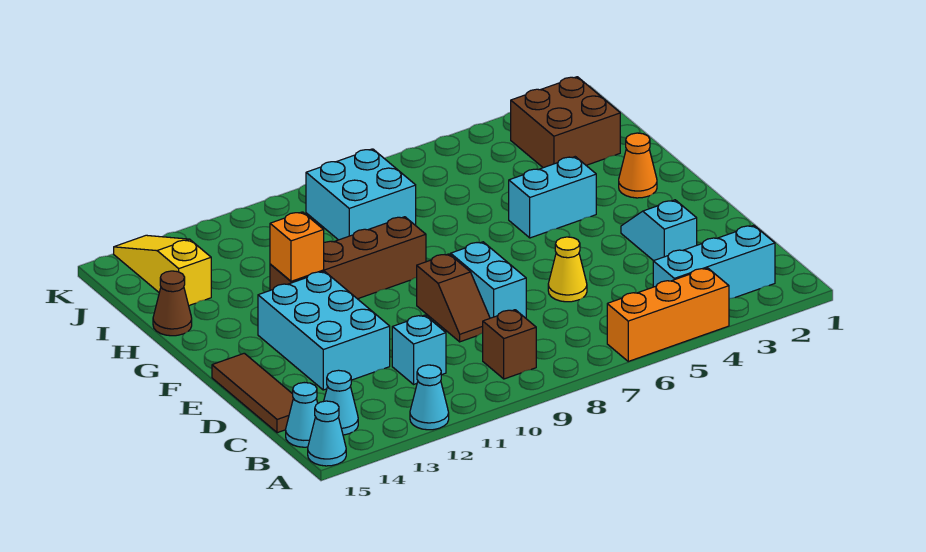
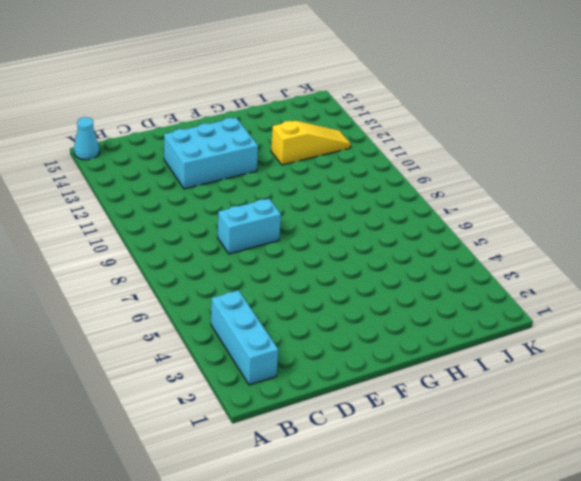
yellow slope H12:J12 level 1 top H -> yellow slope I14:K14 level 1 top I
none -> orange brick A4:A6 level 1
none -> cyan cone A12 level 1
none -> brown brick B9 level 1

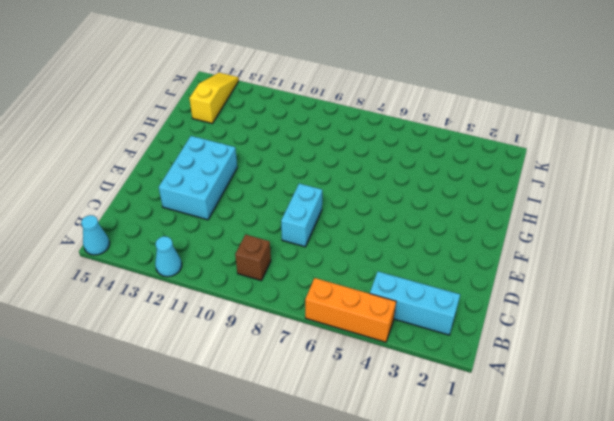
none -> cyan cone B14 level 1
none -> cyan cone B15 level 1
none -> cyan brick C11 level 1

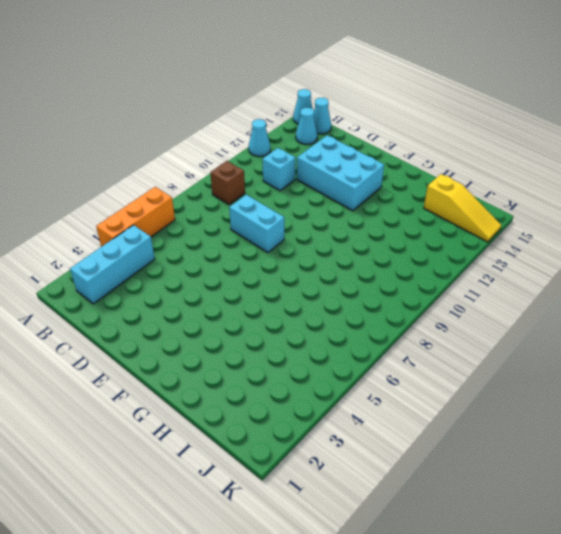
none -> brown tile C15:E15 level 1
none -> cyan slope D3:E3 level 1 top D
none -> yellow cone D6 level 1

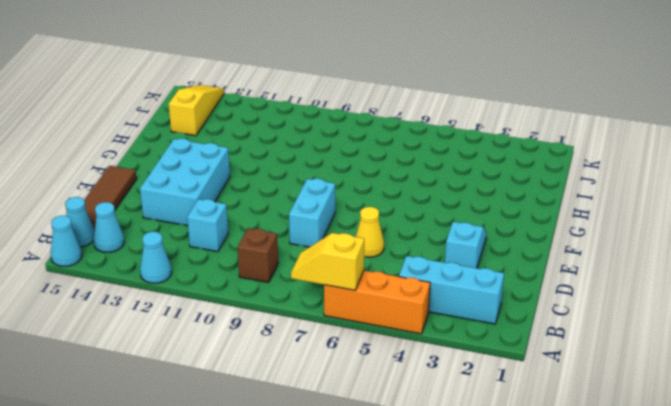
yellow slope A6:A7 level 2 top 6 -> none
none -> brown slope D9:E9 level 1 top E
none -> orange cone G2 level 1
none -> cyan brick G4:G5 level 1

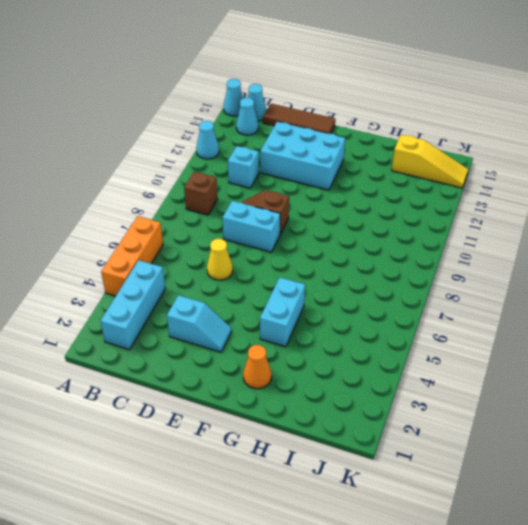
none -> brown brick G9:G12 level 1
none -> brown cone H15 level 1
none -> brown brick I2:J3 level 1

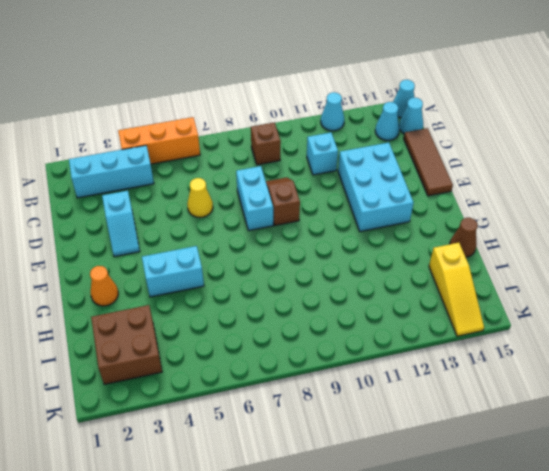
none -> brown brick G9:G12 level 1
none -> cyan brick I8:J9 level 1
none -> orange brick G12 level 2

